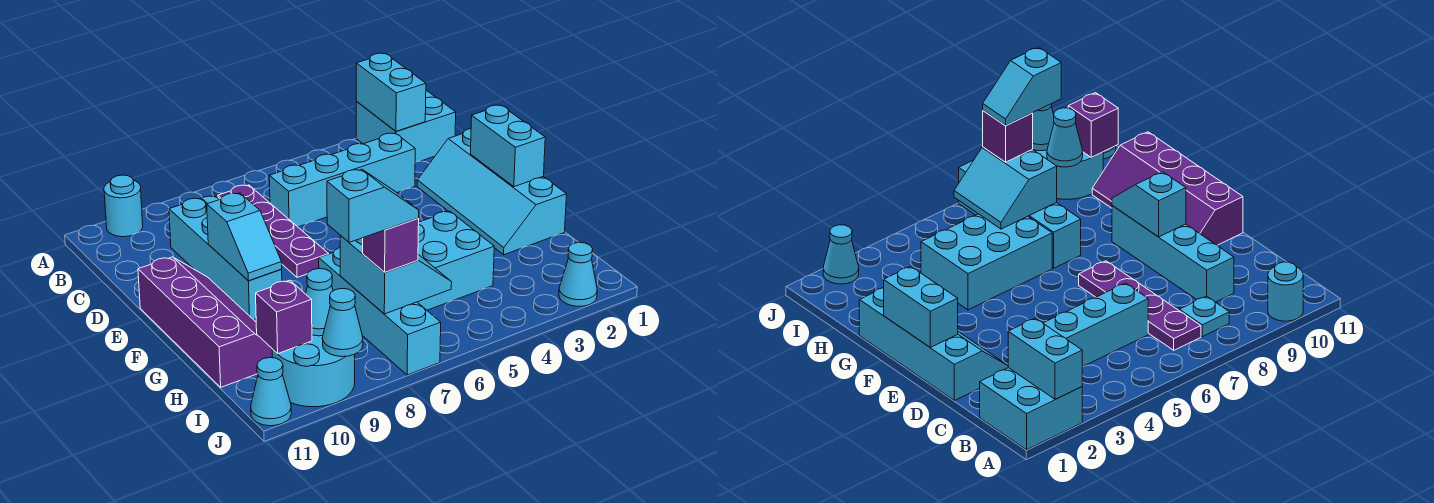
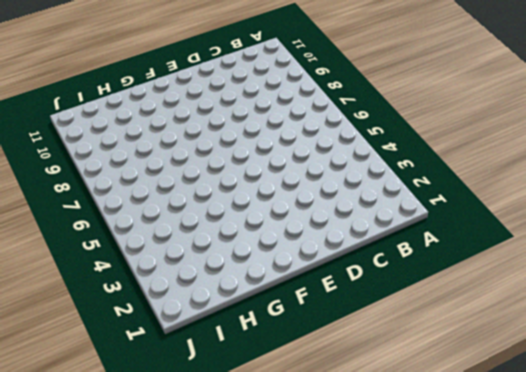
none -> cyan brick A1:B2 level 1
none -> cyan round brick A10 level 1
none -> purple plate B7:E7 level 1

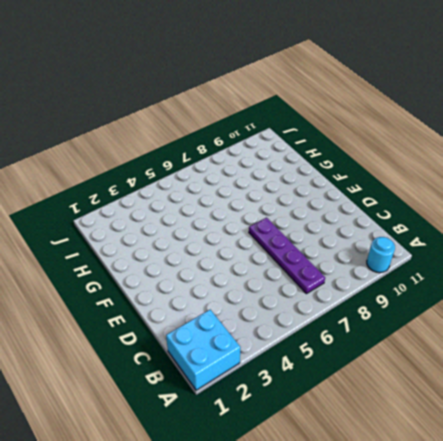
none -> cyan plate B8 level 1
none -> cyan brick C3:C6 level 1
none -> cyan brick C9:F9 level 1

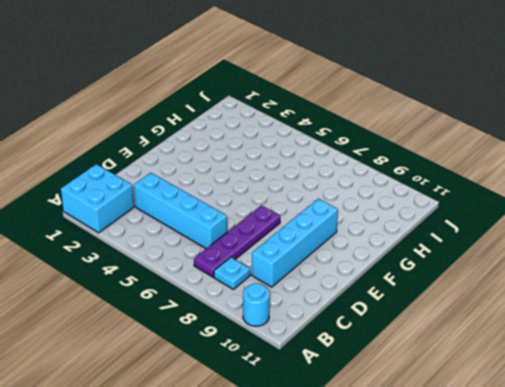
none -> cyan slope D1:G2 level 1 top 1
none -> purple slope E10:H11 level 1 top 11
none -> cyan brick G4:H6 level 1

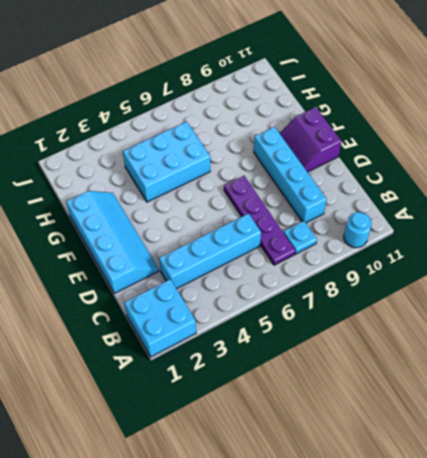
purple slope E10:F11 level 1 top 11 -> purple slope E10:H11 level 1 top 11
none -> cyan brick G7:J7 level 1
none -> cyan round brick I9:J10 level 1
none -> cyan cone J2 level 1

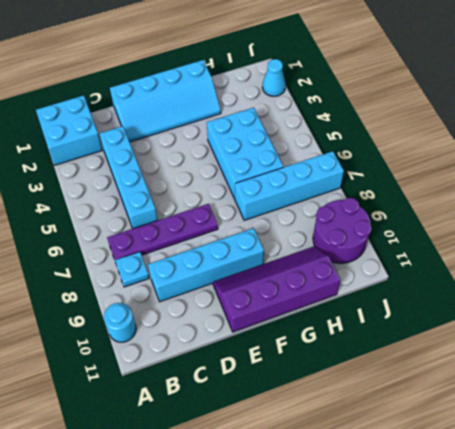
purple round brick I9:J10 level 1 -> cyan round brick I9:J10 level 1
none -> cyan cone J11 level 1
none -> cyan brick A2:B2 level 2
none -> cyan brick E1:F1 level 2

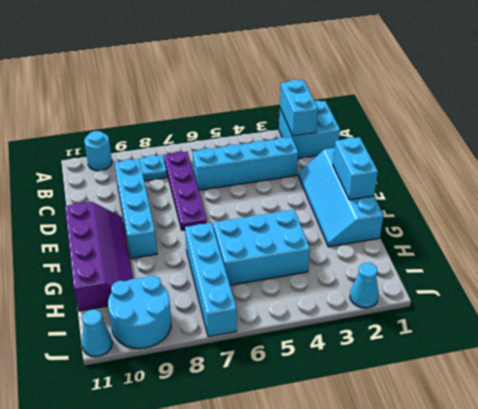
none -> cyan slope E9:F9 level 2 top E
none -> cyan slope H6:I7 level 2 top 7
none -> cyan cone I9 level 2

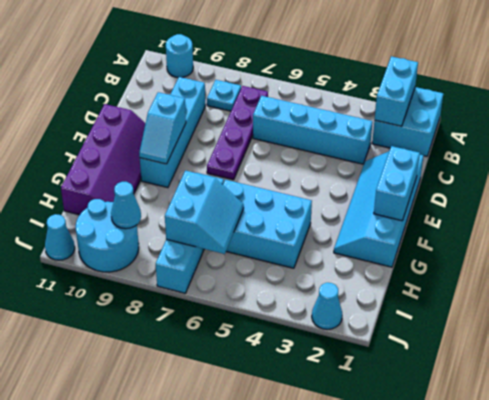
none -> purple brick I10 level 2
none -> cyan cone J9 level 2
none -> purple brick I7 level 3

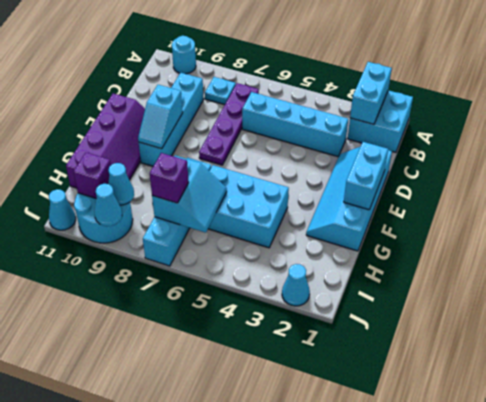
none -> cyan slope I7:I8 level 4 top 8

